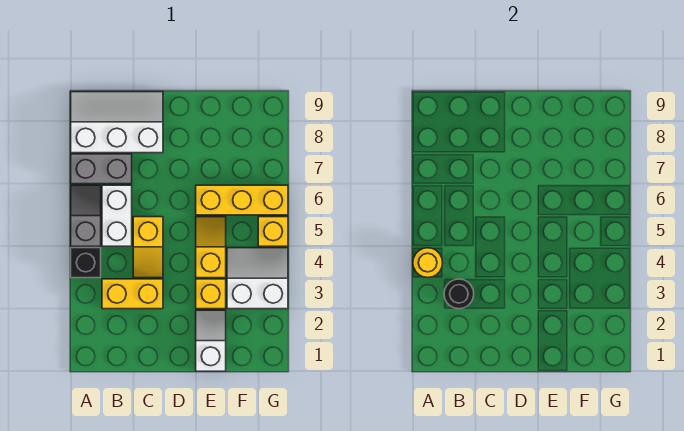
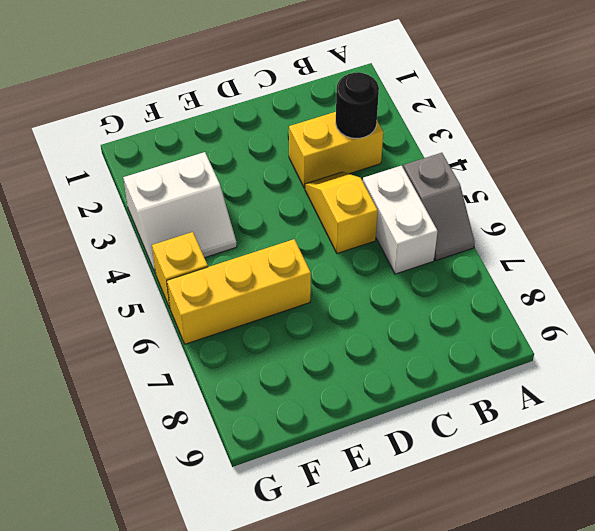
none -> black brick A4 level 1
none -> grey brick A7:B7 level 1
none -> white slope A8:C9 level 1 top 8

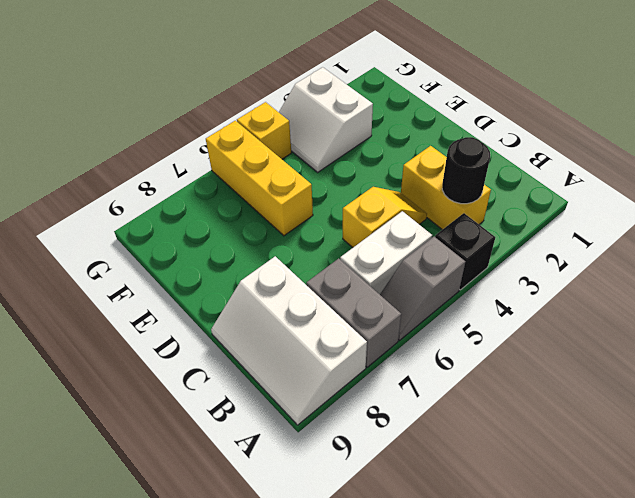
none -> white slope E1:E2 level 1 top 1
none -> yellow brick E3 level 1
none -> yellow slope E4:E5 level 1 top 4

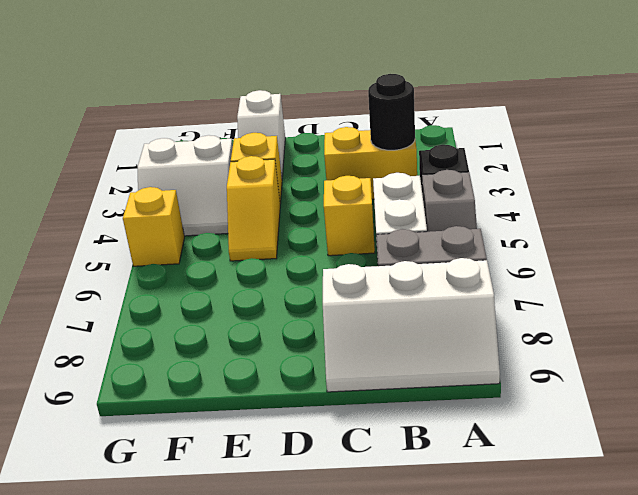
none -> yellow brick E6:G6 level 1
none -> yellow round brick A4 level 2

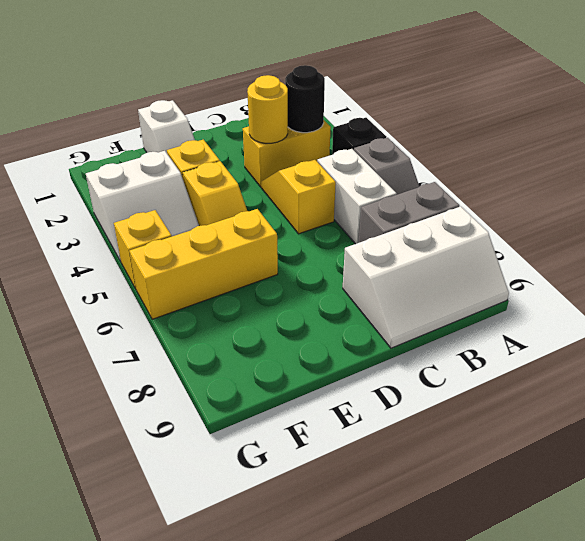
yellow round brick C3 level 2 -> yellow round brick A4 level 2

